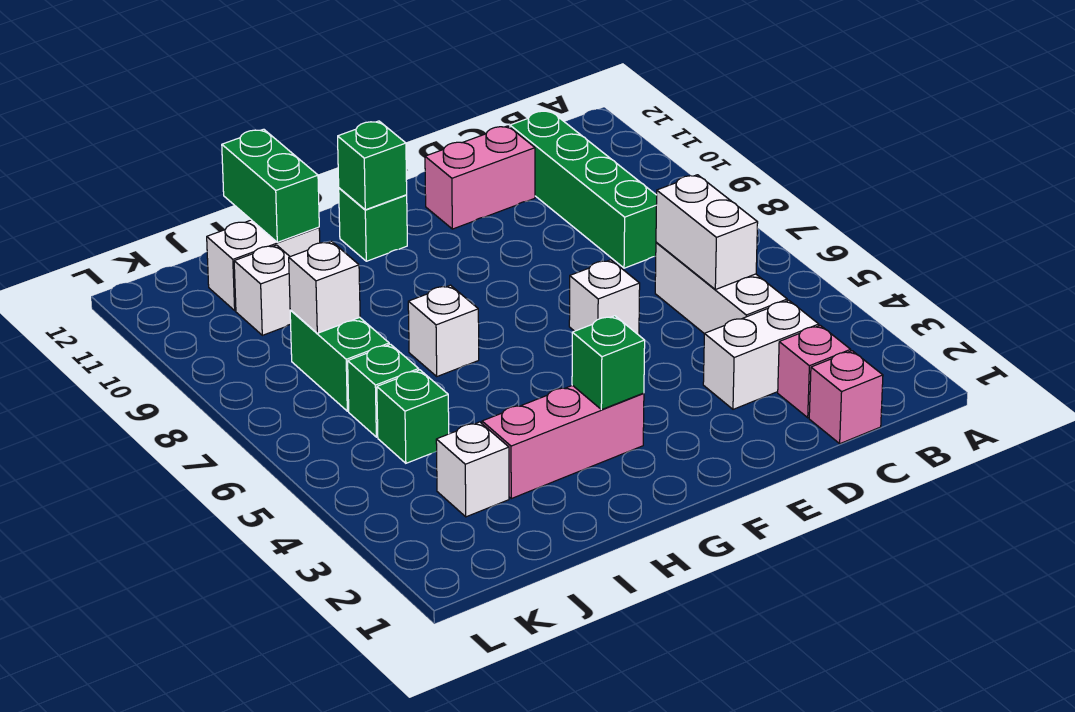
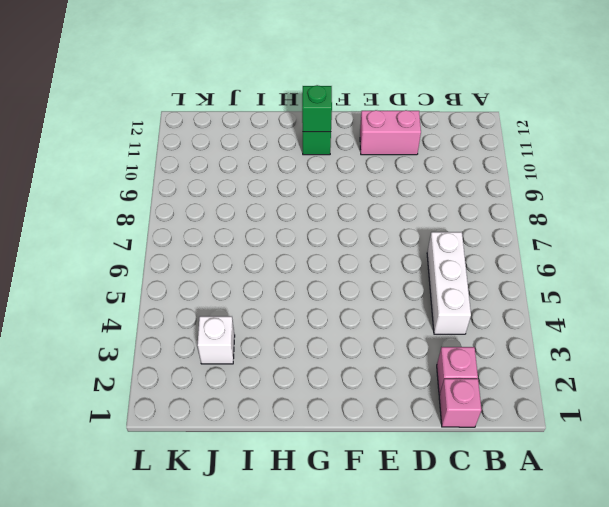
none -> white brick C3:D3 level 1
none -> green brick C8:C11 level 1
none -> white brick E6 level 1

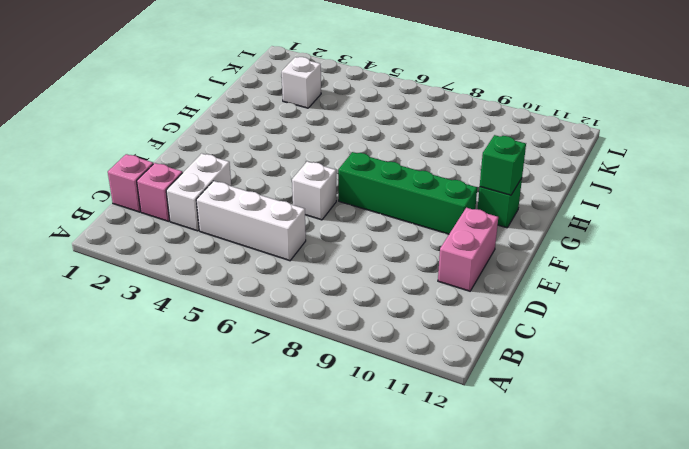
green brick F7:F10 level 1 -> green brick C8:C11 level 1
none -> pink brick G3:I3 level 1
none -> white brick H7 level 1
none -> white brick I11:J11 level 1

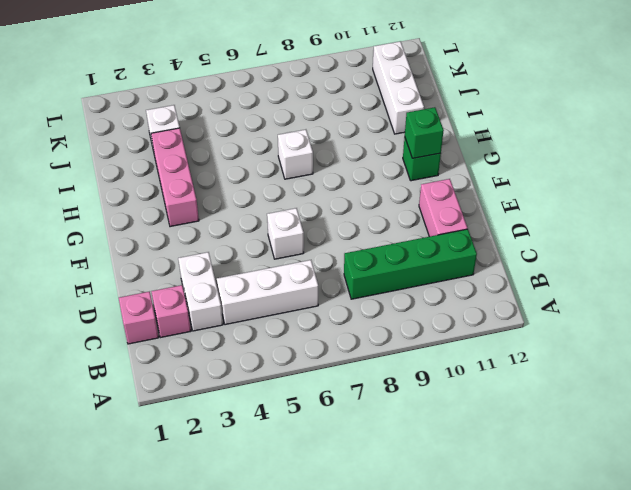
white brick I11:K11 level 1 -> white brick I11:J11 level 1
none -> green brick J5 level 1
none -> green brick J6 level 1
none -> green brick J7:J8 level 1

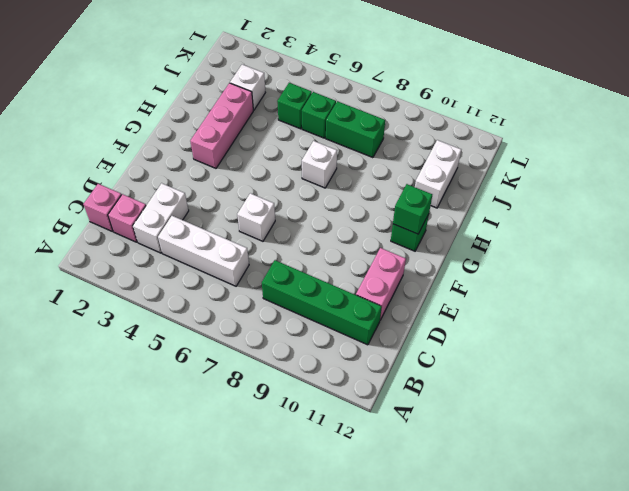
none -> white brick J10 level 1
none -> white brick C5:C6 level 2
none -> green brick G3 level 2

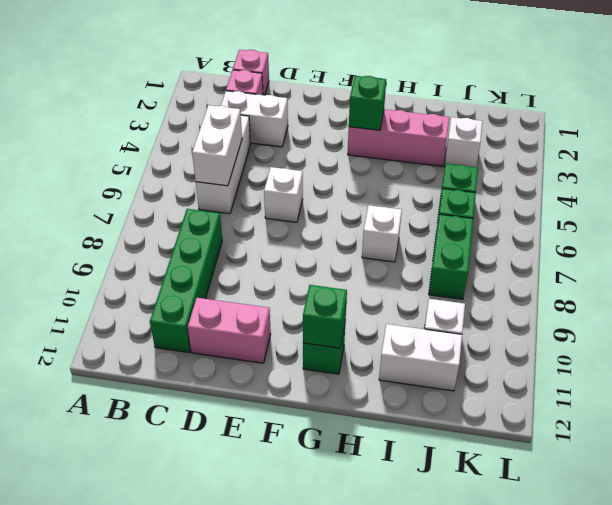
none -> green brick I11:I12 level 2
none -> white brick J8 level 2

